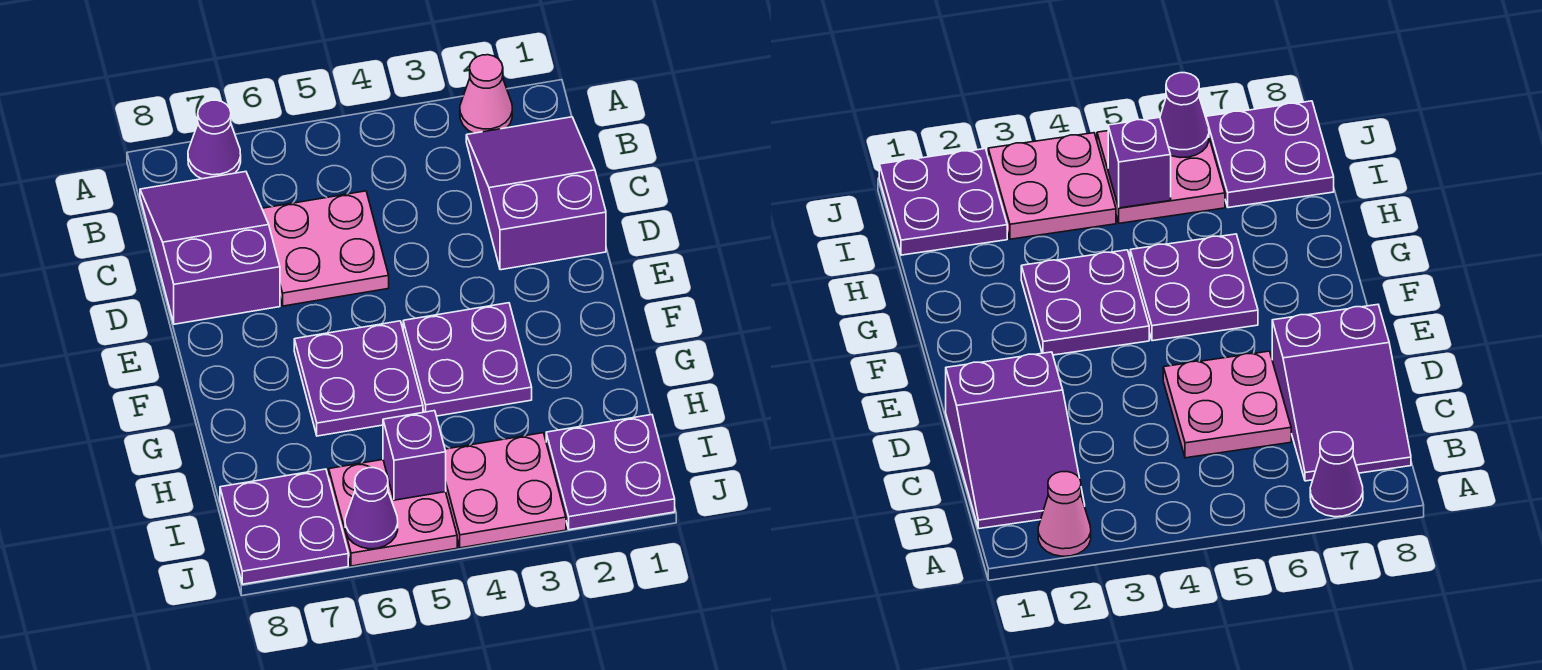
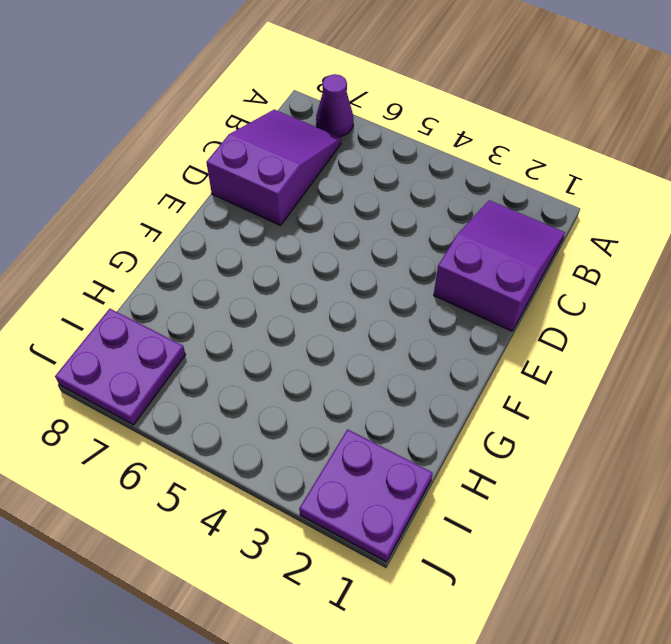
none -> pink cone A2 level 1
none -> pink plate C5:D6 level 1
none -> purple plate F3:G4 level 1

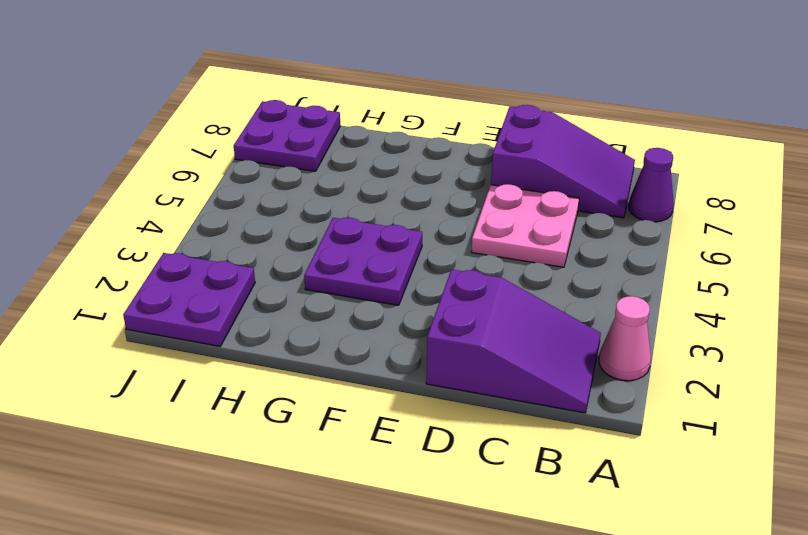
none -> purple plate F5:G6 level 1
none -> pink plate I3:J4 level 1
none -> pink plate I5:J6 level 1

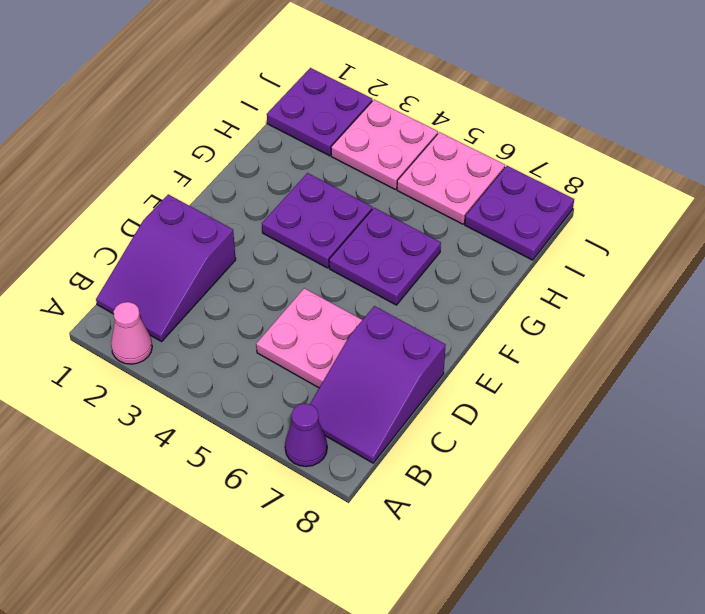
none -> purple brick I5 level 2
none -> purple cone J6 level 2

